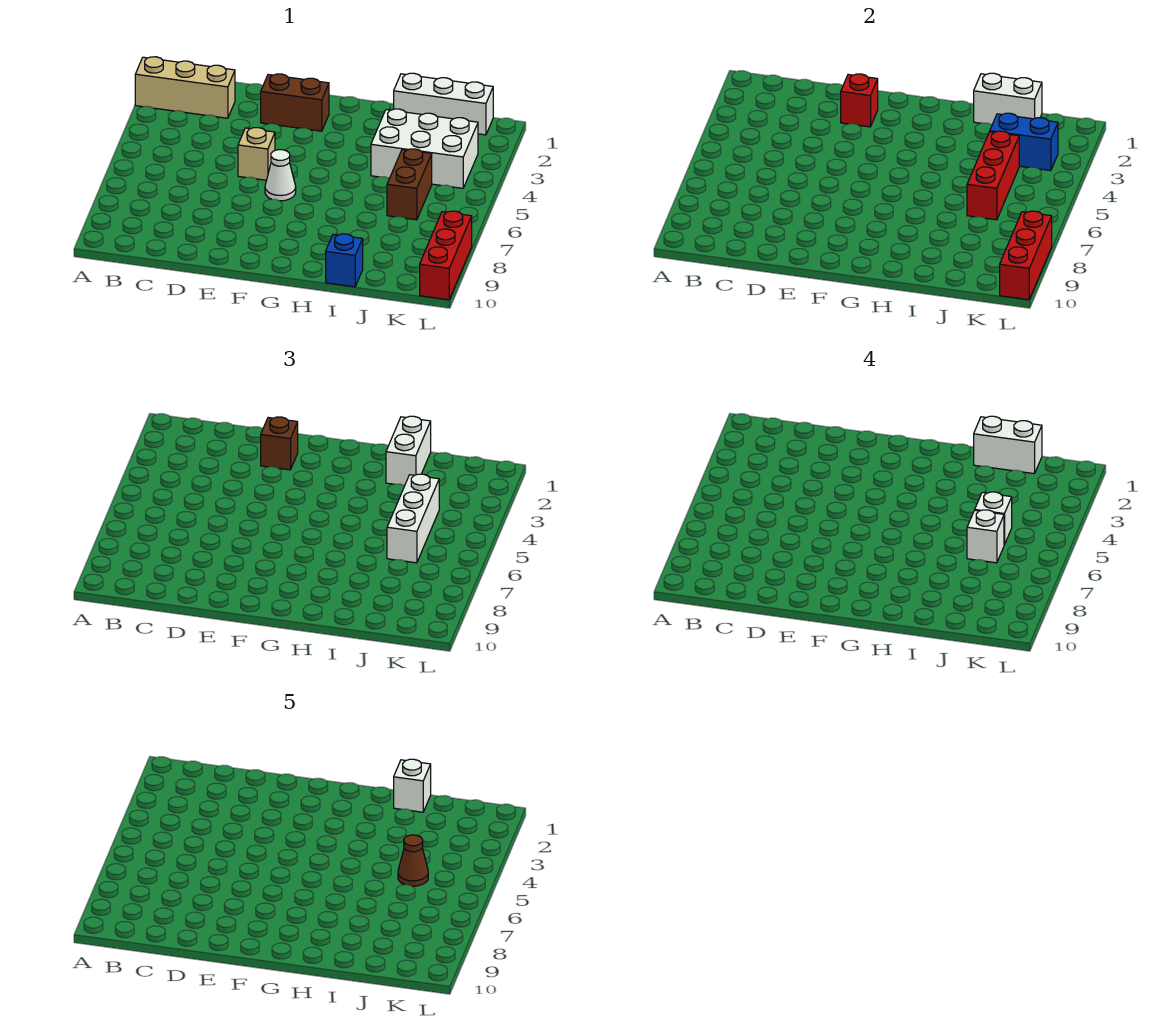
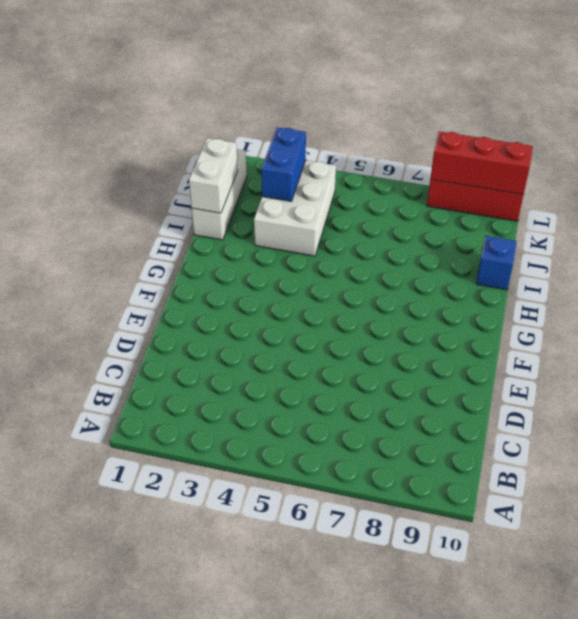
none -> tan brick A2:C2 level 1
none -> brown brick E2:F2 level 1
none -> tan brick E5 level 1

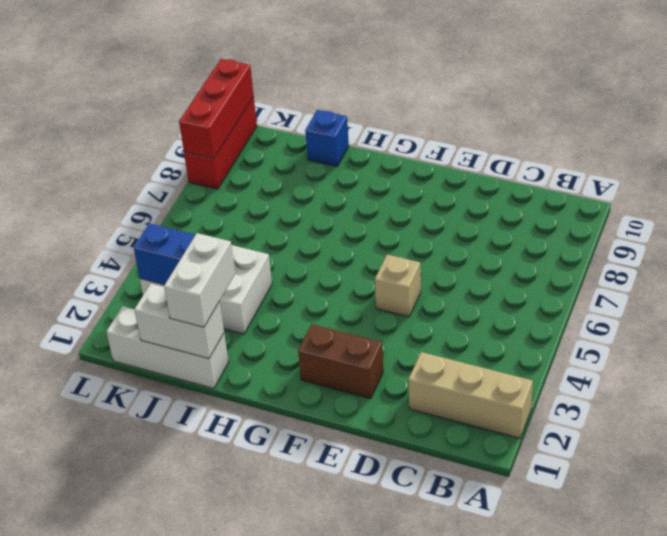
none -> white cone F6 level 1
none -> brown brick J5:J6 level 1
none -> red brick E2 level 2

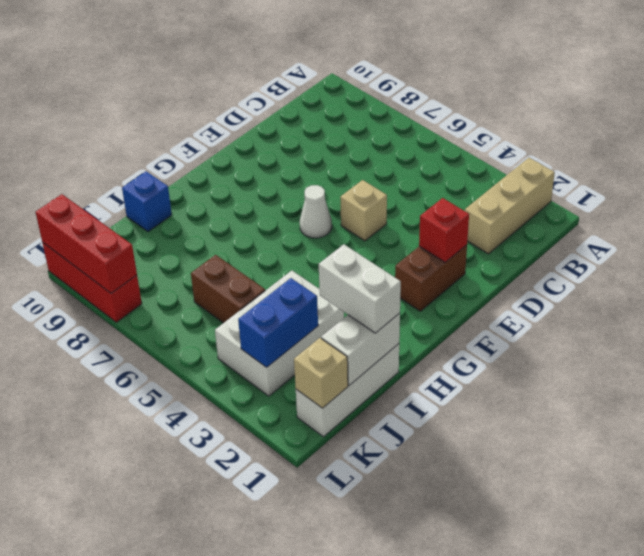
tan brick K1 level 2 -> none
none -> red brick J4:J6 level 2
none -> brown brick E2 level 3
none -> white brick J4:J6 level 3

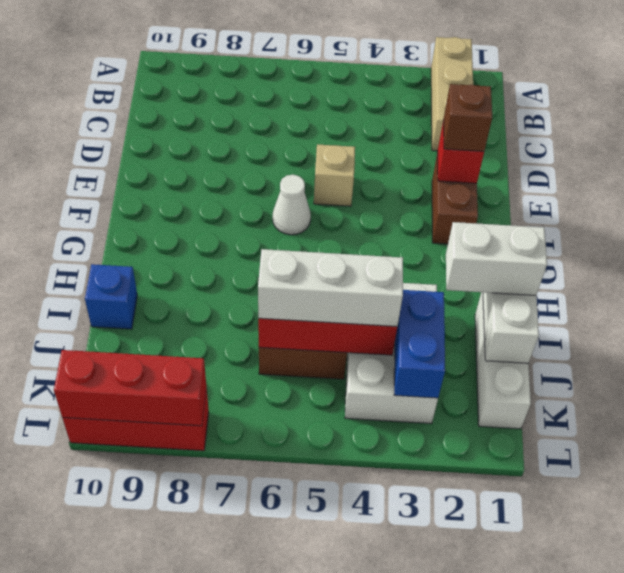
none -> white brick I1:J1 level 4
none -> white brick J5 level 4
none -> white brick J6 level 4

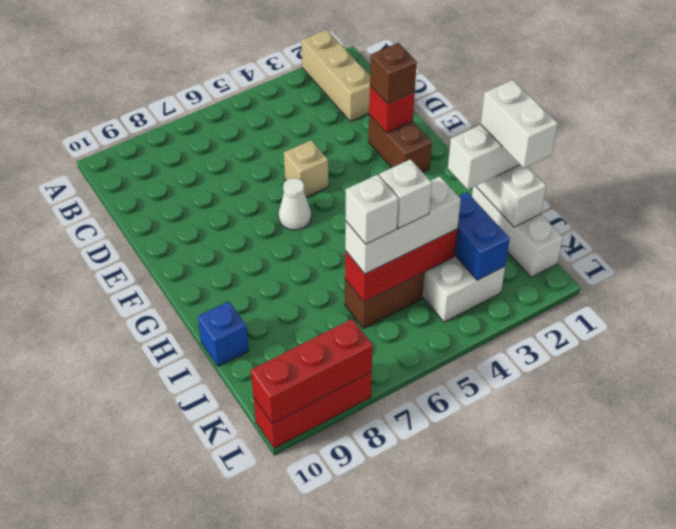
none -> white brick I1 level 5
none -> brown cone J5 level 5

